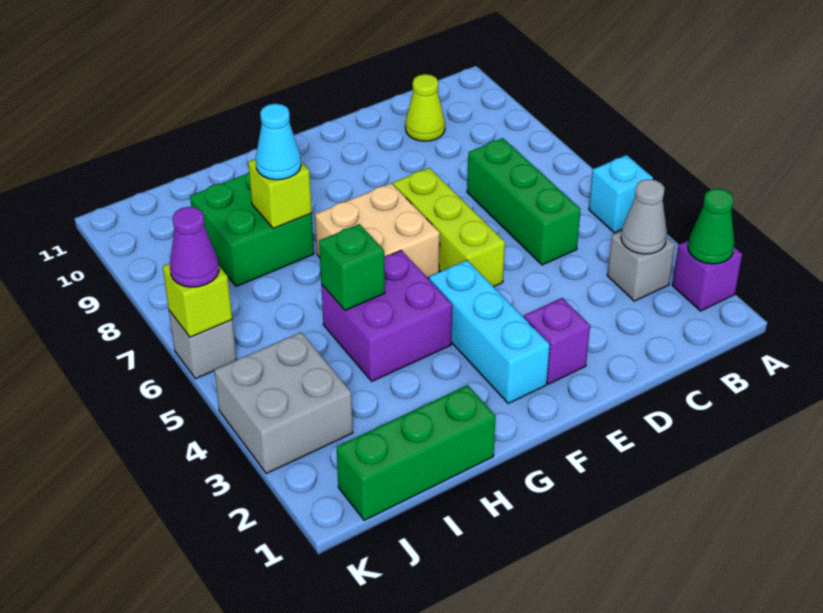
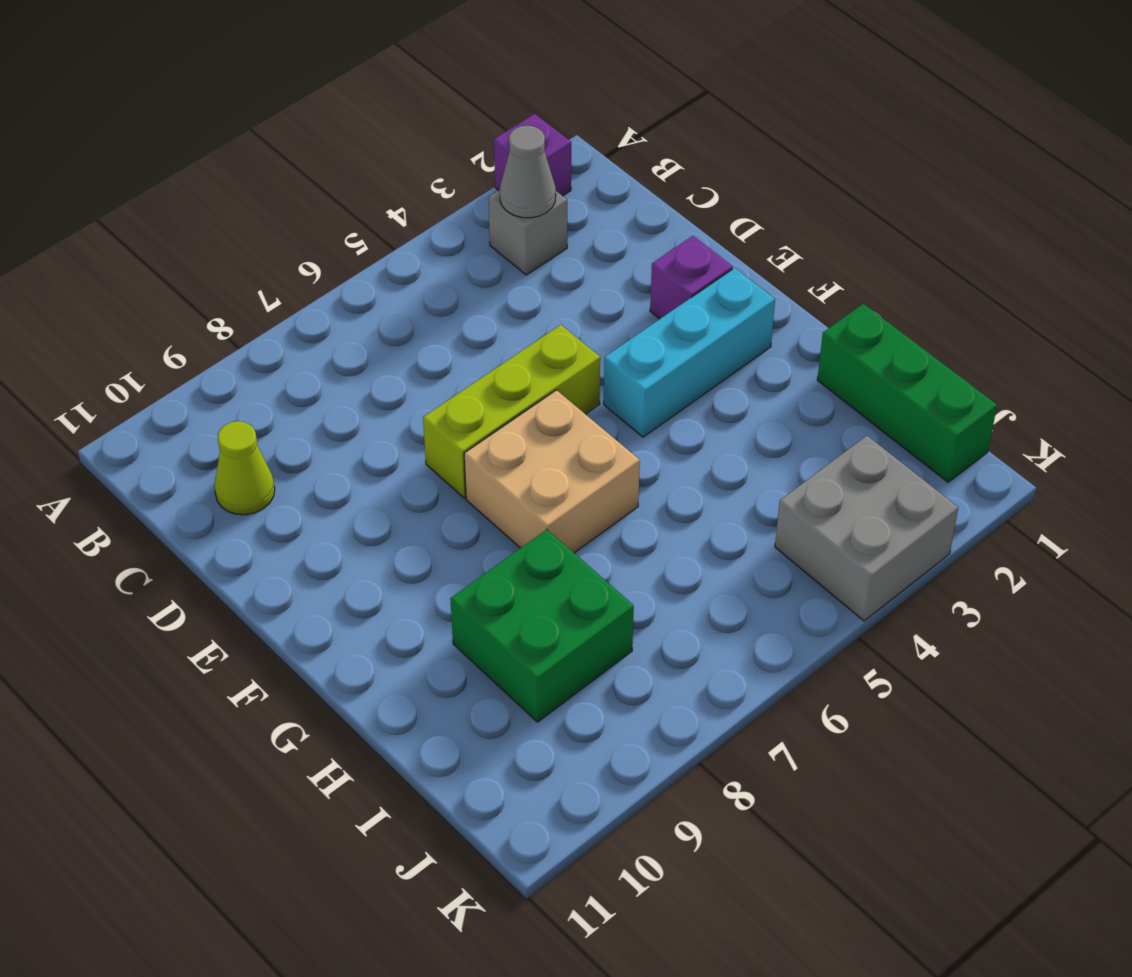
none -> cyan brick A5 level 1
none -> green brick C5:C7 level 1
none -> purple brick G4:H5 level 1

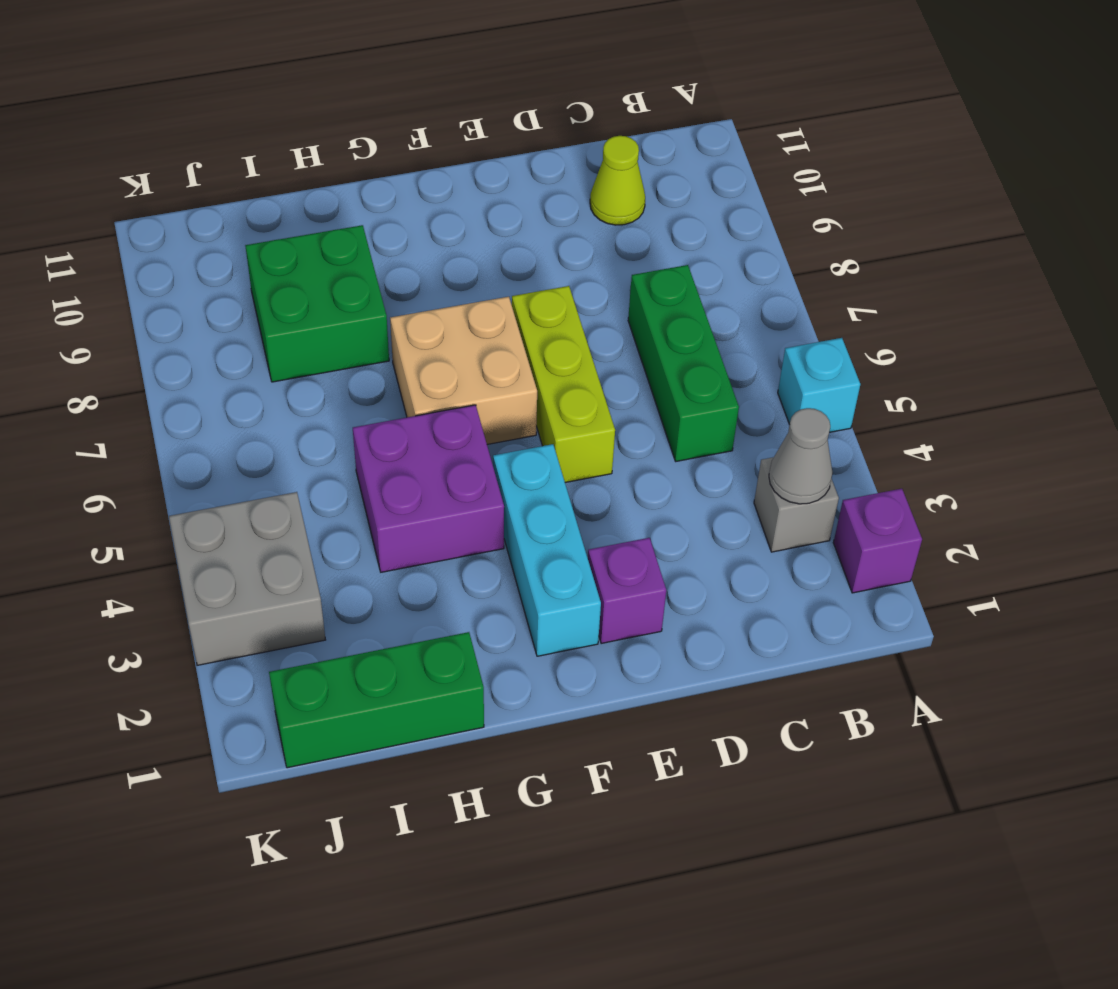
none -> grey brick K6 level 1
none -> green cone A2 level 2
none -> green brick H5 level 2

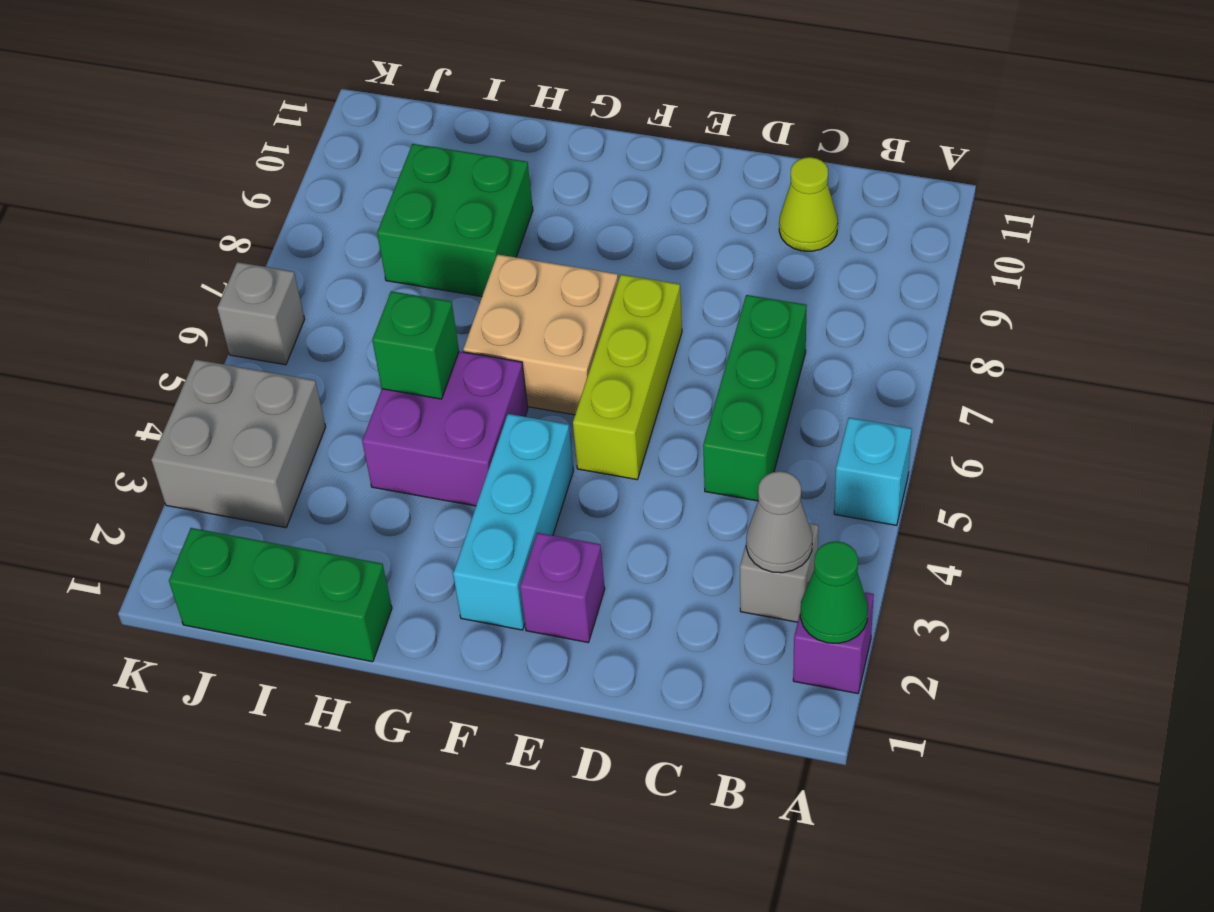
none -> lime brick H8 level 2
none -> lime brick K6 level 2
none -> cyan cone H8 level 3

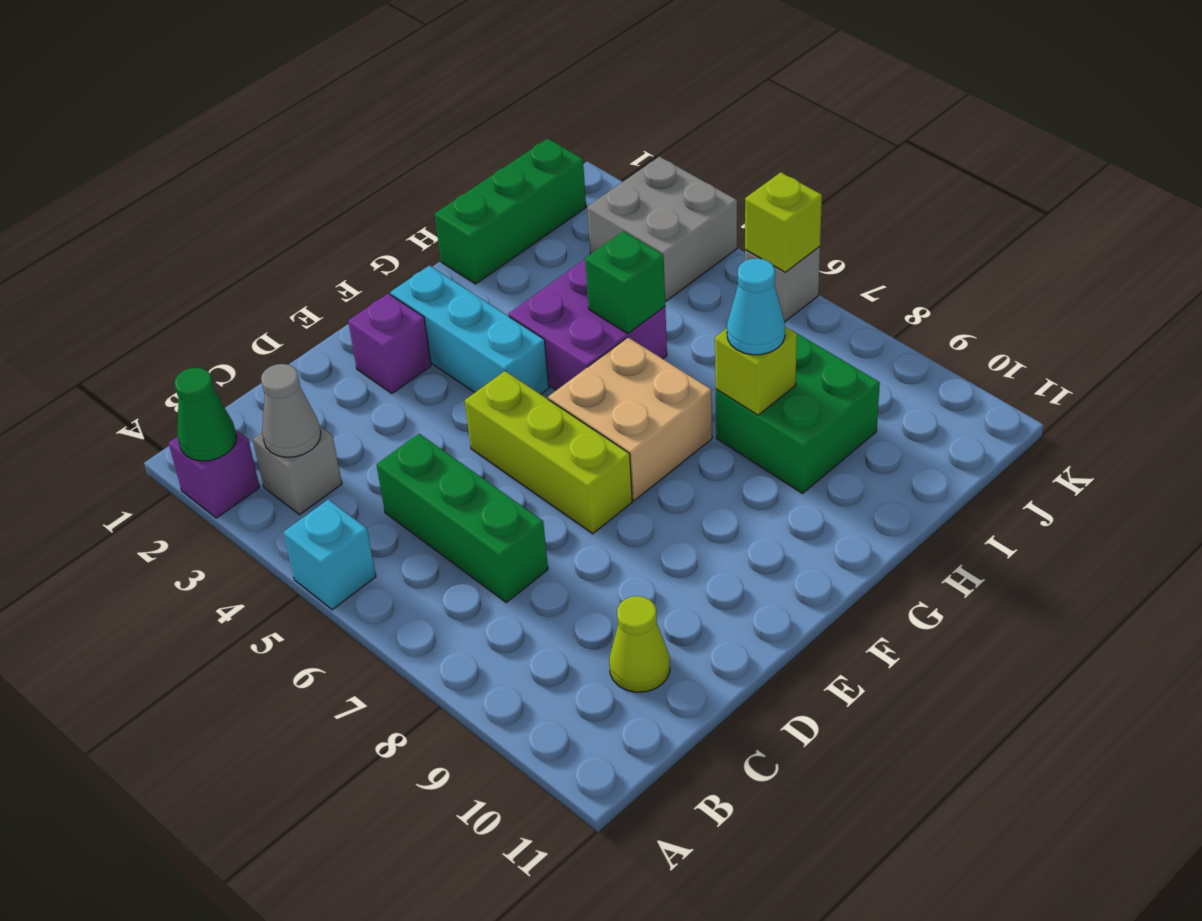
none -> purple cone K6 level 3

